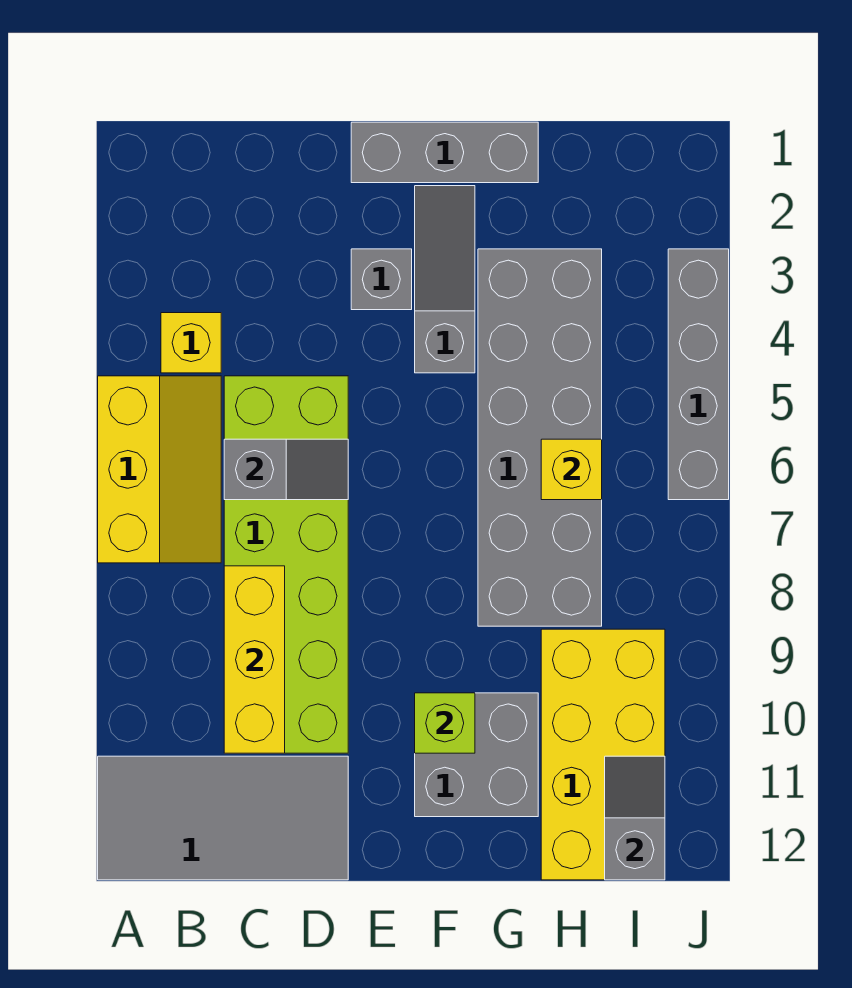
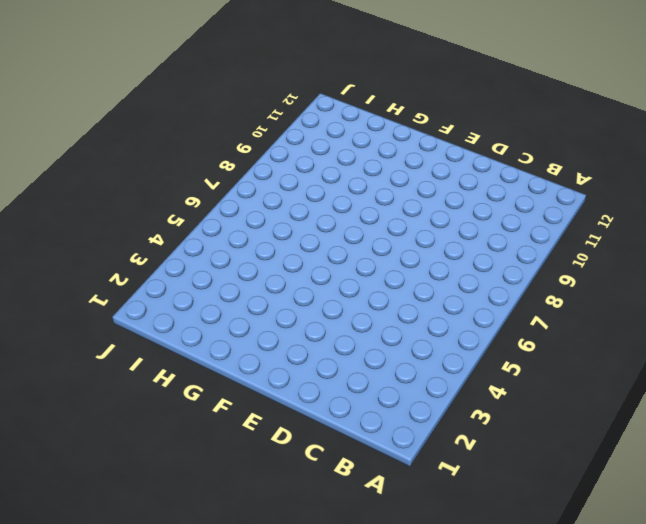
none -> yellow slope A5:B7 level 1 top A
none -> grey tile A11:D12 level 1
none -> yellow brick B4 level 1

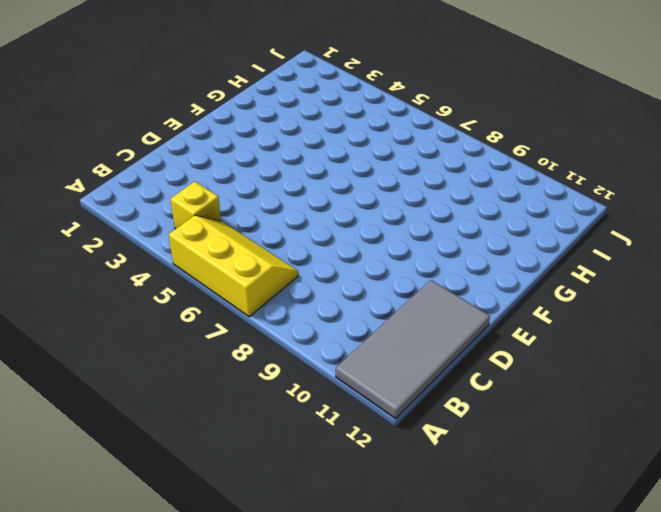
none -> lime brick C5:D10 level 1
none -> grey brick E1:G1 level 1
none -> grey brick E3 level 1

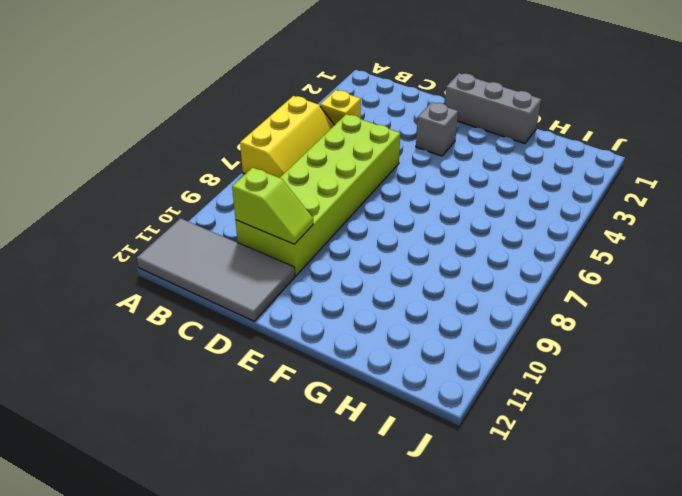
lime slope C10:D10 level 2 top C -> yellow brick C8:C10 level 2
none -> grey slope F2:F4 level 1 top 4
none -> grey brick F10:G11 level 1
none -> grey brick G3:H8 level 1

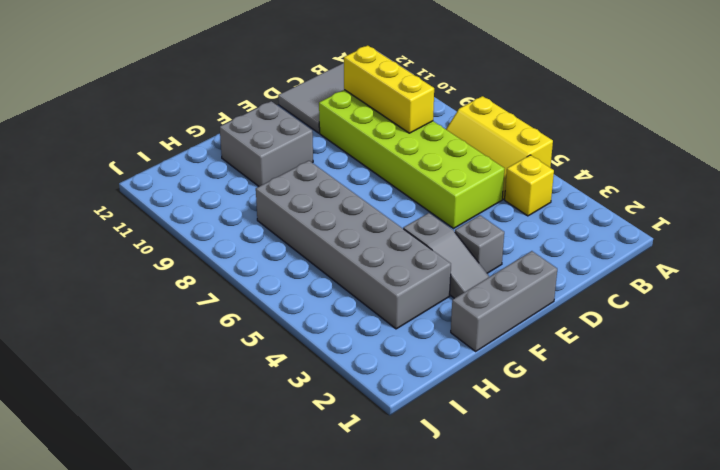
none -> yellow brick H9:I12 level 1
none -> grey brick J3:J6 level 1
none -> grey slope C6:D6 level 2 top C

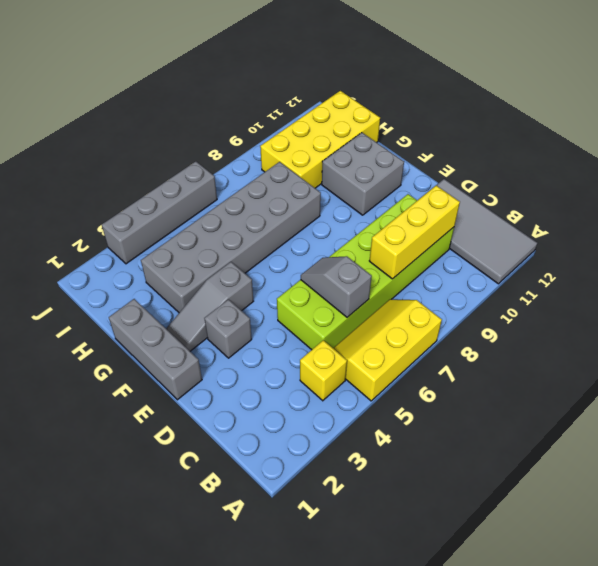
none -> lime brick F10 level 2
none -> yellow brick H6 level 2
none -> grey slope I11:I12 level 2 top 12

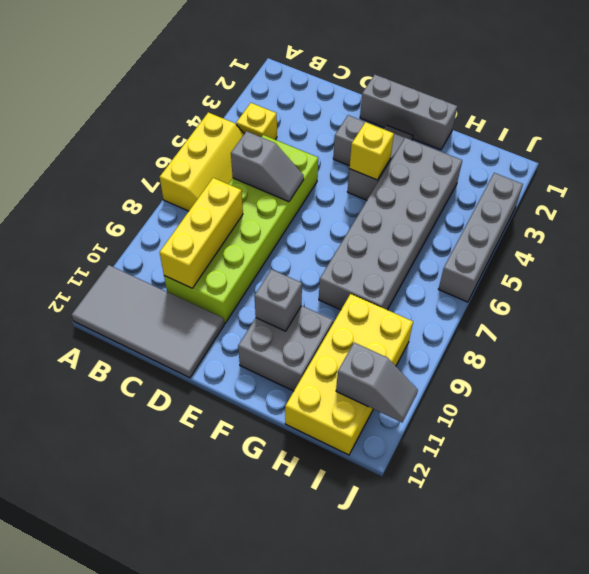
yellow brick F4 level 2 -> yellow brick H6 level 2
grey brick F10 level 2 -> lime brick F10 level 2
grey slope I11:J11 level 2 top I -> grey slope I11:I12 level 2 top 12

